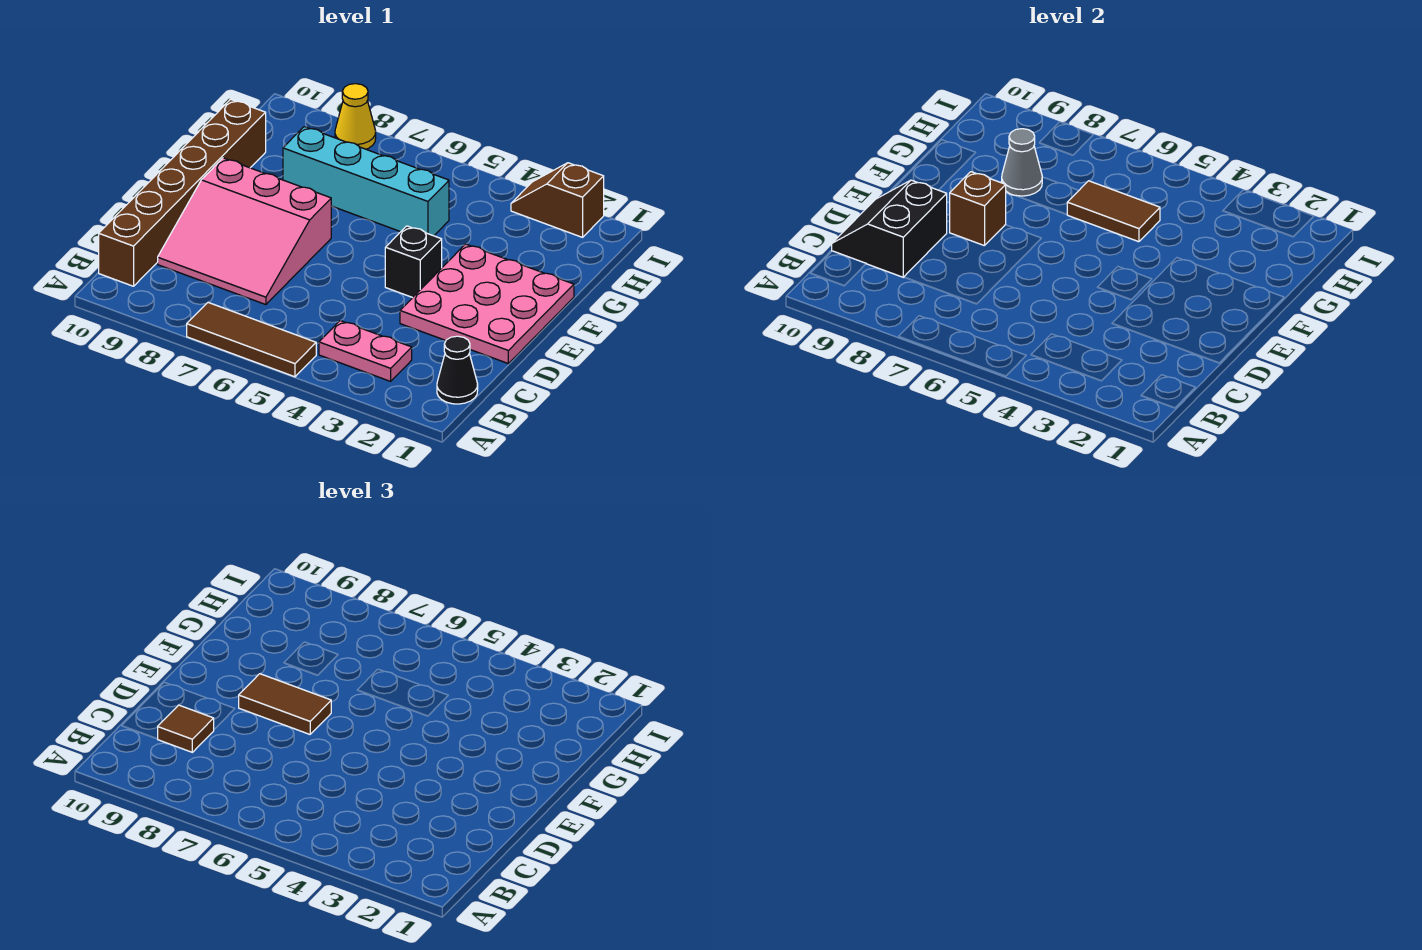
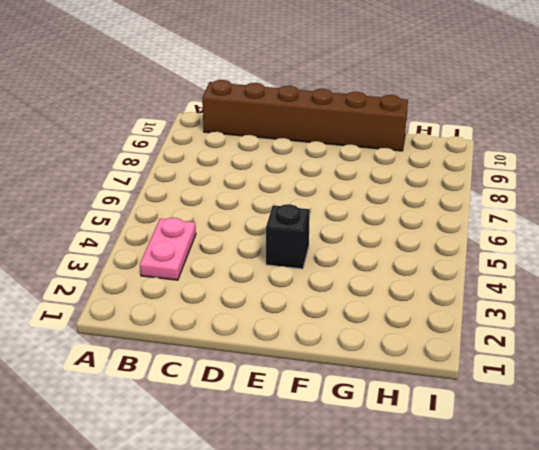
none -> brown tile A5:A7 level 1
none -> black cone B1 level 1
none -> pink slope C7:E9 level 1 top E

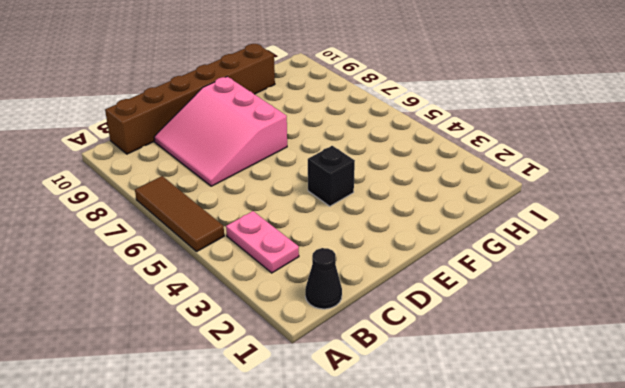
none -> pink plate D1:F3 level 1
none -> cyan brick G5:G8 level 1
none -> brown slope I2:I3 level 1 top 2

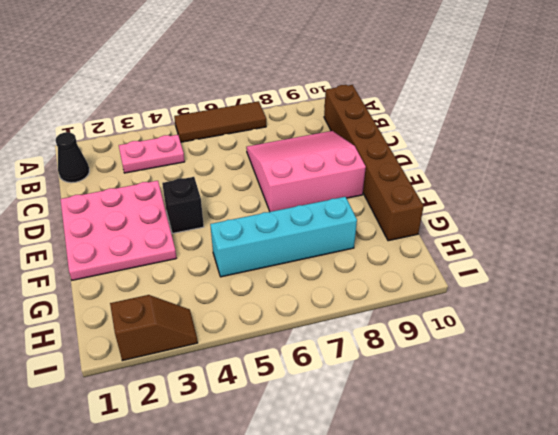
none -> yellow cone I8 level 1
none -> black slope C9:D10 level 2 top 9
none -> brown brick E8 level 2

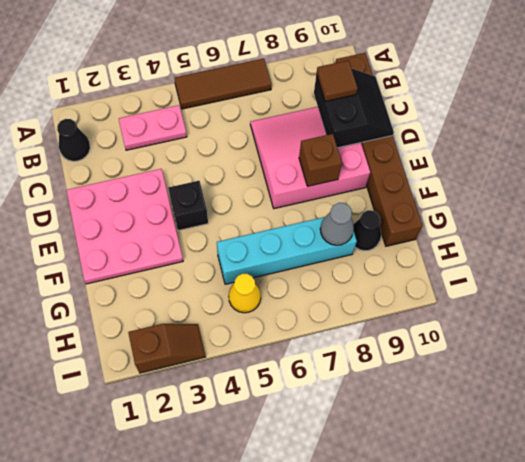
black cone G9 level 1 -> none
yellow cone H5 level 1 -> yellow cone I8 level 1
none -> brown tile G5:G6 level 2
none -> brown tile E7:E8 level 3

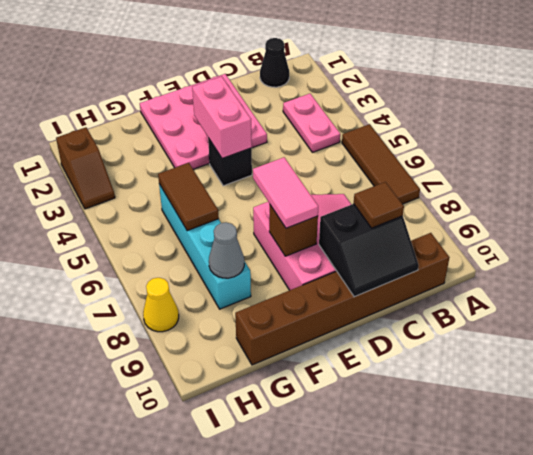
pink brick E3:E4 level 2 -> none
pink tile E7:E8 level 3 -> brown tile E7:E8 level 3

